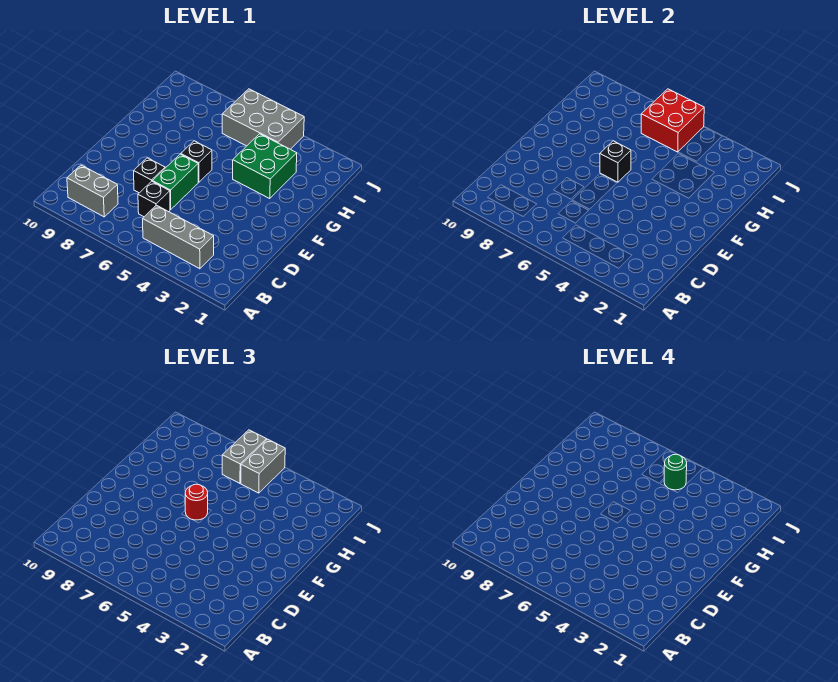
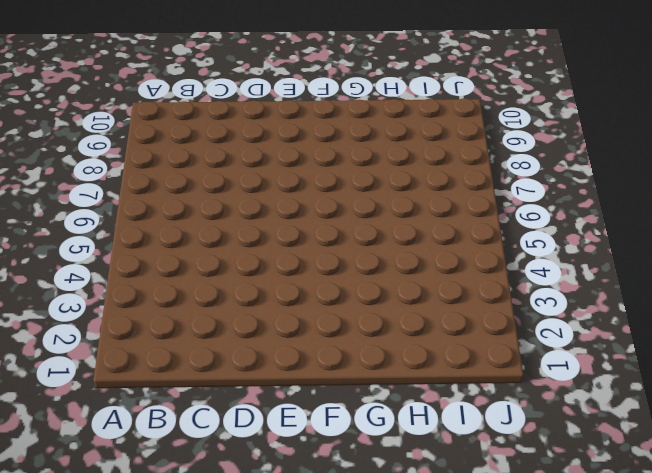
none -> grey brick B3:B5 level 1
none -> grey brick B8:B9 level 1
none -> black brick C6 level 1

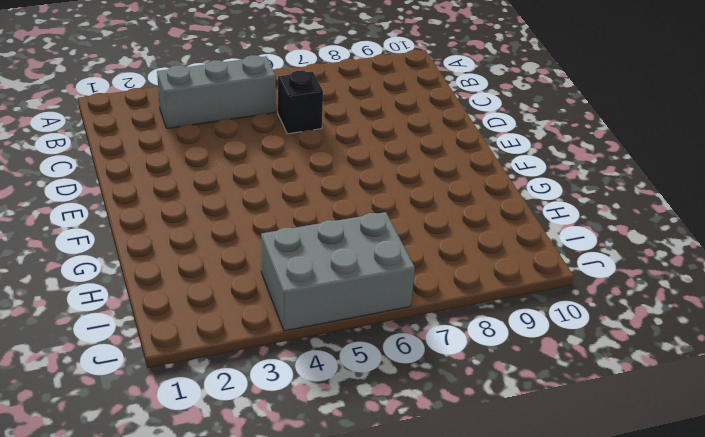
none -> grey brick B8:B9 level 1
none -> green brick D6:E6 level 1
none -> black brick D7 level 1

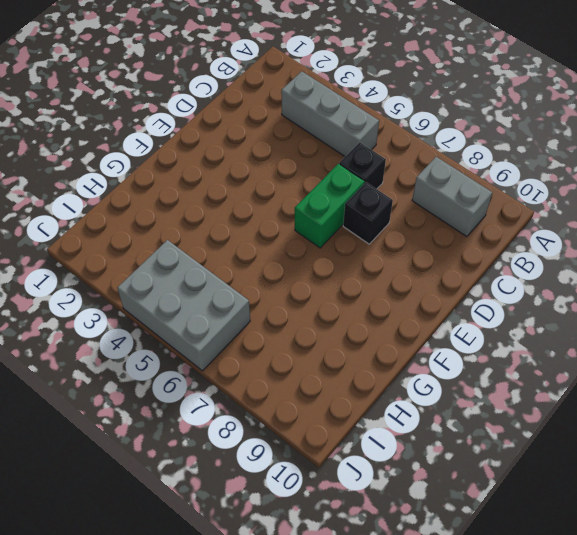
none -> black brick F6 level 1
none -> green brick G3:H4 level 1
none -> black brick F6 level 2

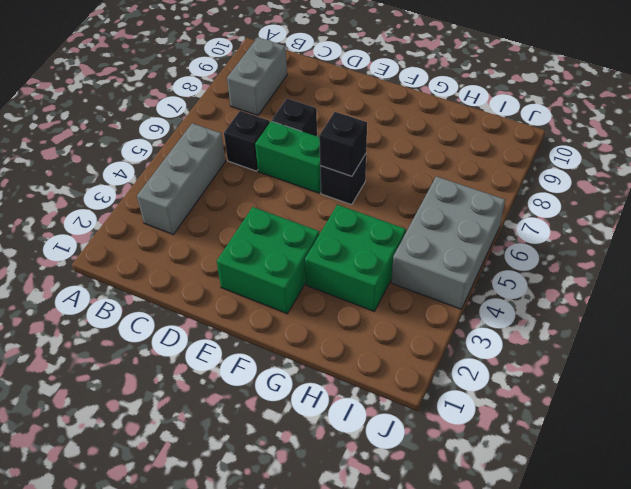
green brick E2:F3 level 1 -> none
none -> red brick I5:J6 level 2
none -> red round brick F6 level 3
none -> grey brick I5:J5 level 3

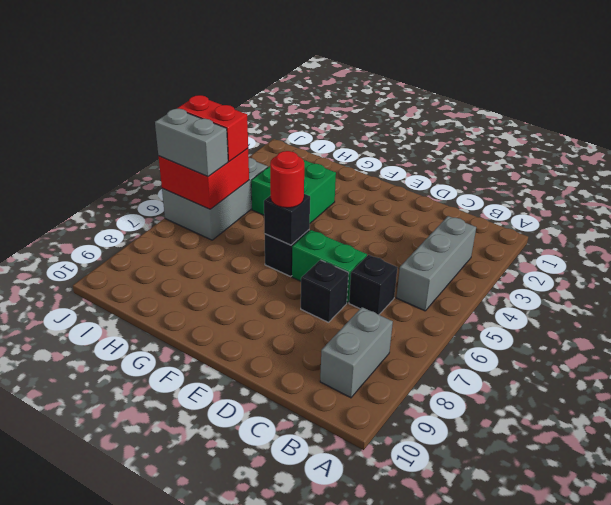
red brick I5:J5 level 3 -> grey brick I5:J5 level 3
none -> green round brick I5 level 4

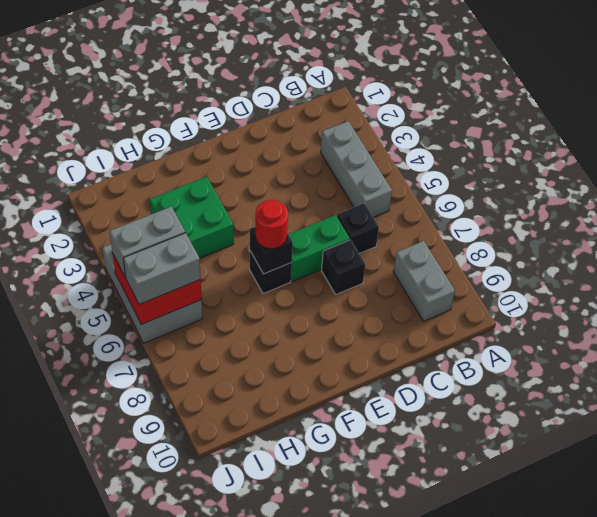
none -> green round brick I5 level 4

